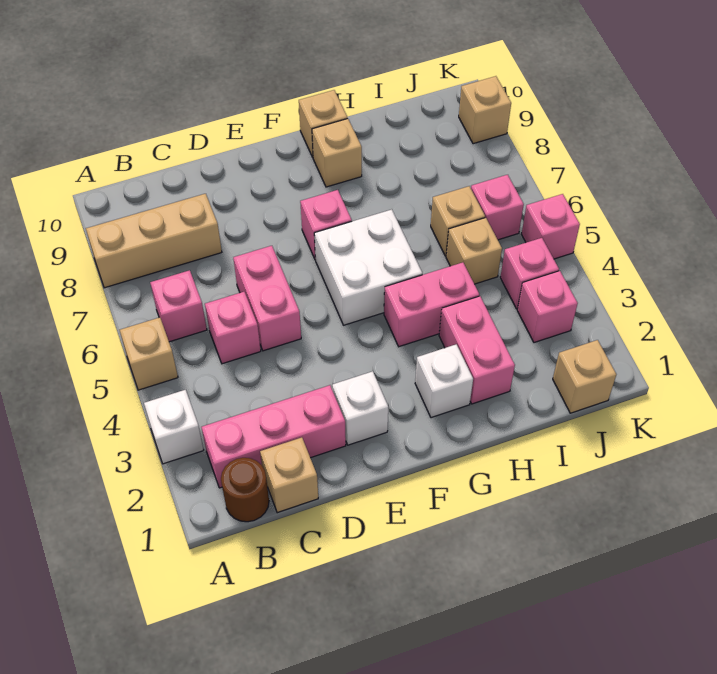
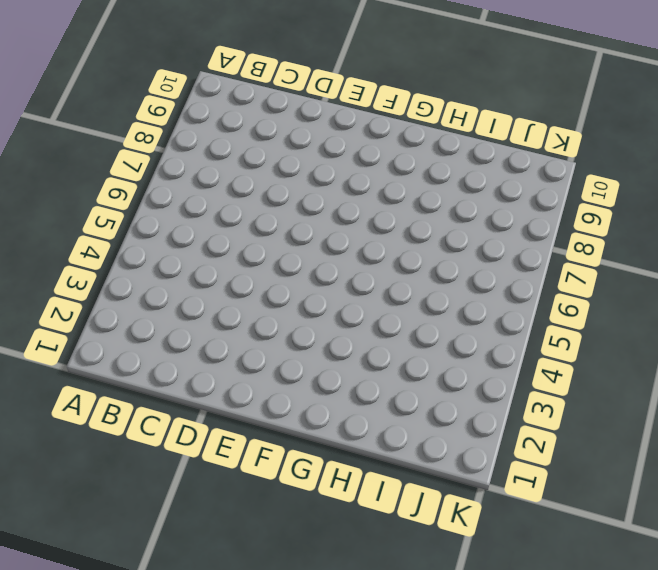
none -> white brick A3 level 1
none -> tan brick A5 level 1
none -> tan brick A8:C8 level 1

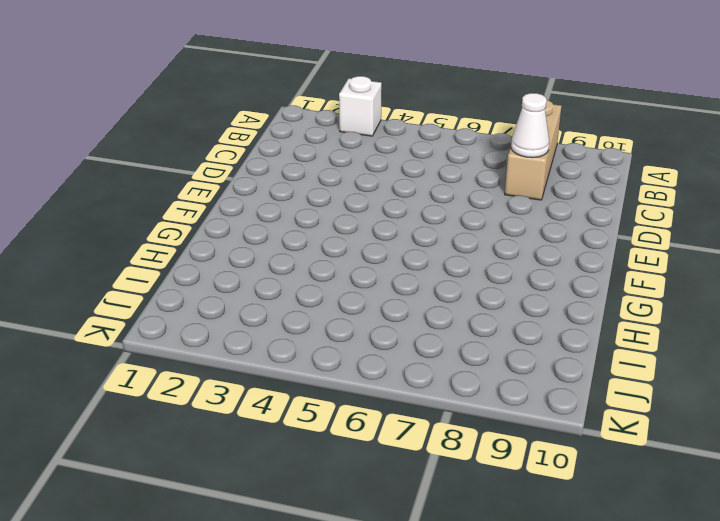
white cone C8 level 2 -> none
none -> tan brick A5 level 1
none -> brown round brick B1 level 1
none -> pink brick B2:D2 level 1

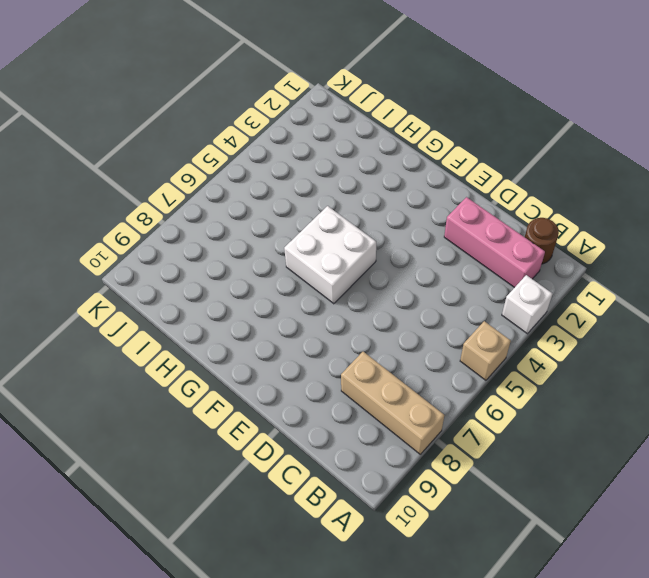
none -> pink brick B6 level 1
none -> tan brick C1 level 1
none -> pink brick C5 level 1

